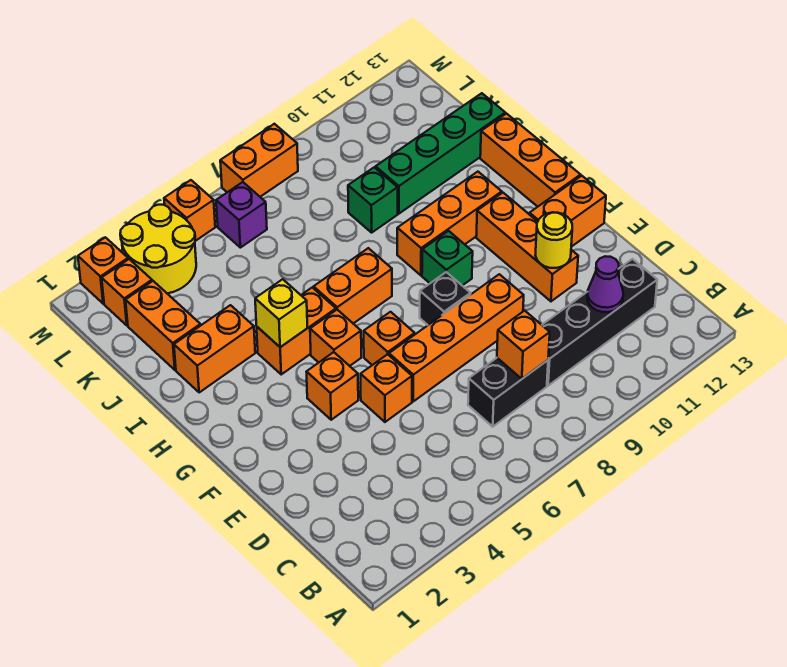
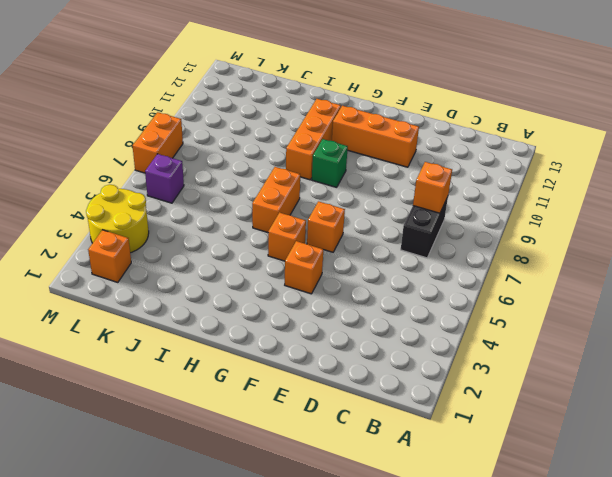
none -> black brick C9:C12 level 1
none -> orange brick E5 level 1
none -> orange brick E6:E9 level 1

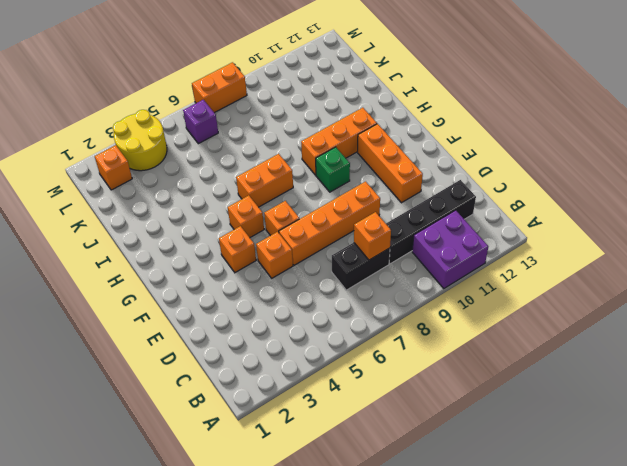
purple brick A10:B11 level 1 -> none
none -> black brick F8 level 1
none -> orange brick F12:F13 level 1
none -> orange brick G13:I13 level 1

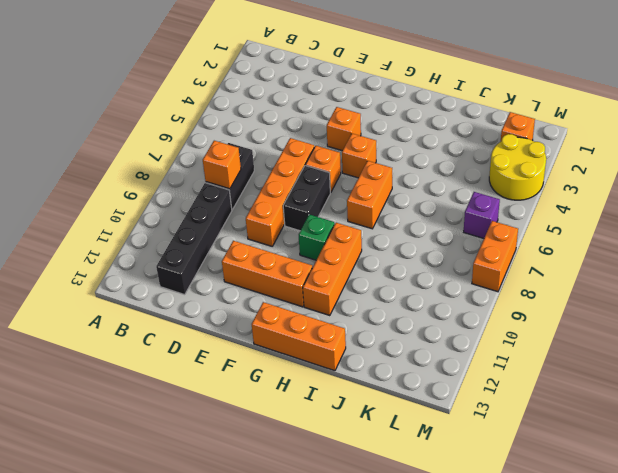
black brick F7:F8 level 1 -> black brick F8 level 1
none -> orange brick E5 level 1
none -> orange brick F12:F13 level 1
none -> orange brick H4:H5 level 1

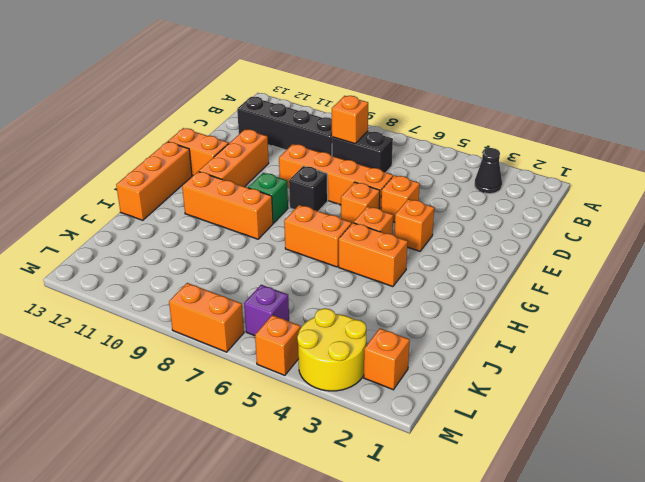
black cone B3 level 1 -> none
none -> orange brick I2:I3 level 1
none -> orange brick J2:K2 level 1
none -> green brick J9 level 1

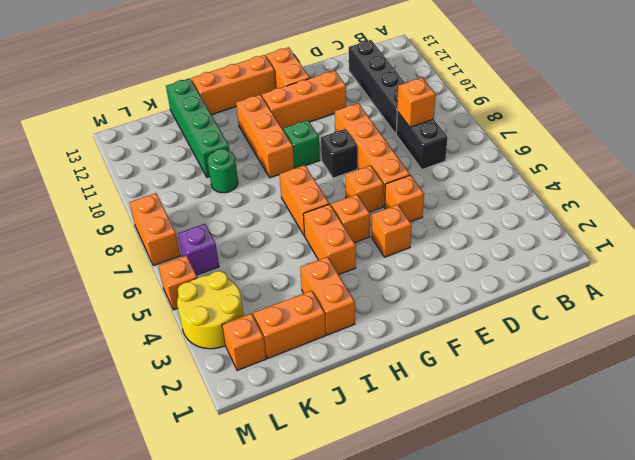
green round brick J9 level 1 -> green brick J9 level 1
none -> orange brick M2 level 1
none -> purple cone C11 level 2
none -> yellow round brick E11 level 2

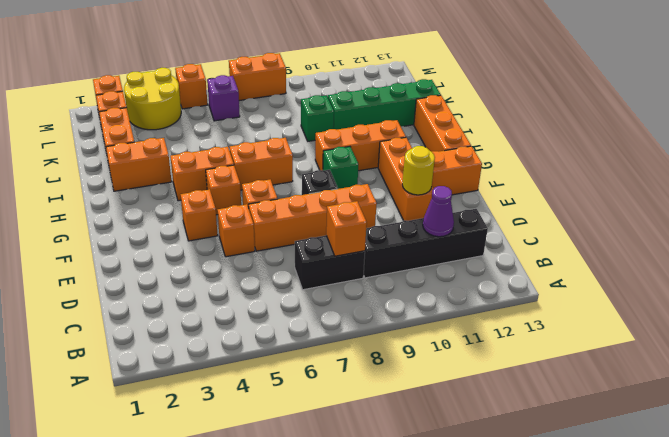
none -> yellow brick H4 level 2

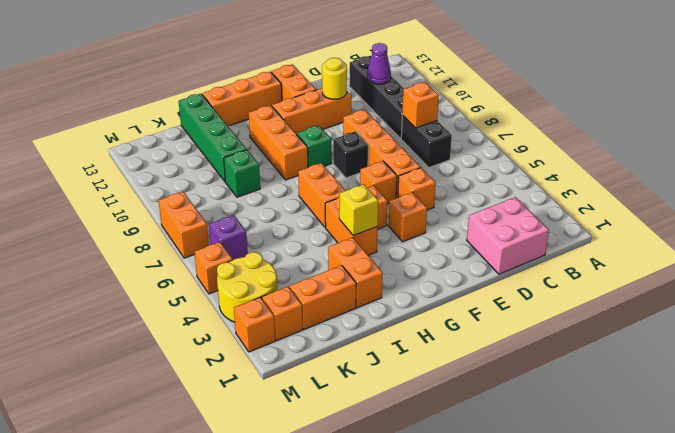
pink brick C1:D2 level 1 -> none

